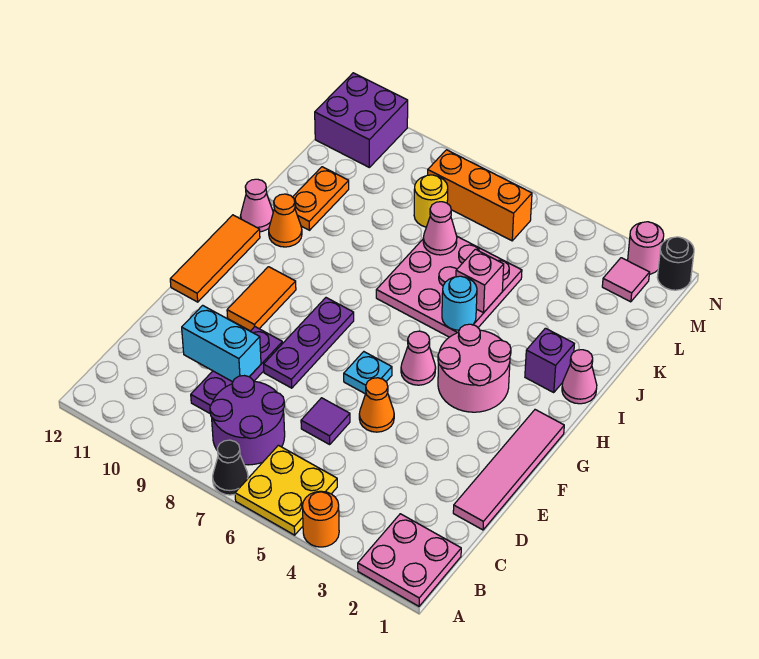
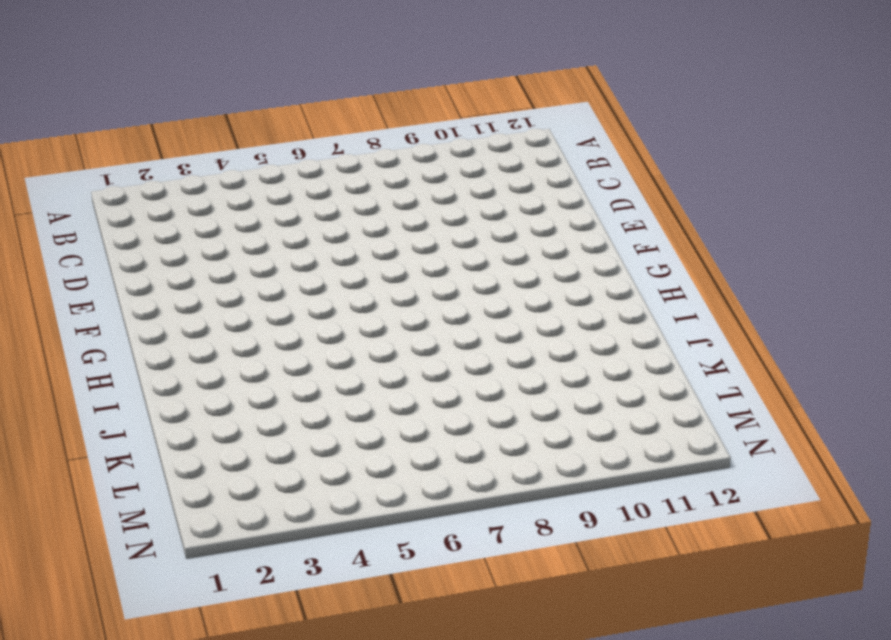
none -> pink plate A1:B2 level 1
none -> orange round brick A4 level 1
none -> yellow plate A5:B6 level 1
none -> black cone A7 level 1

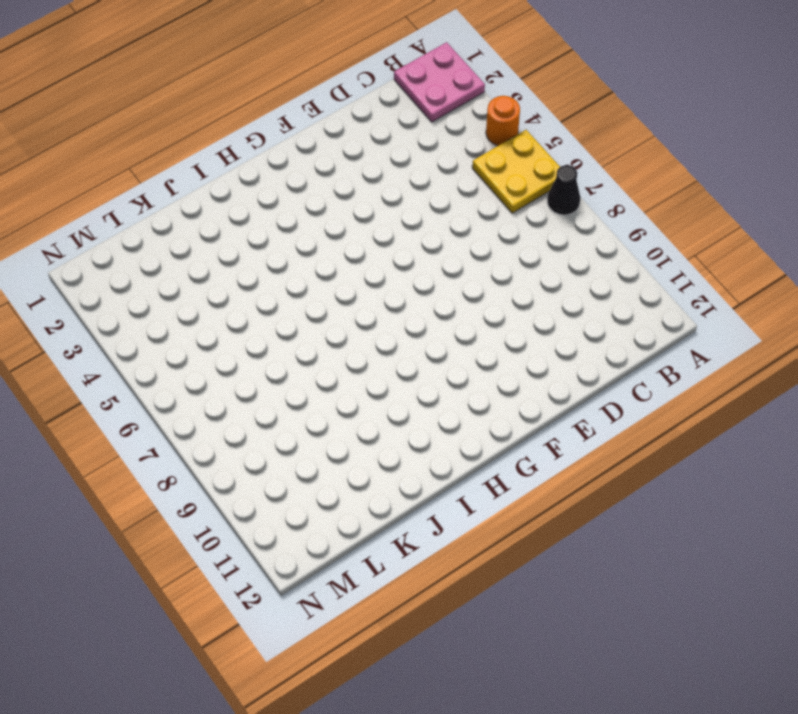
none -> purple round brick B7:C8 level 1
none -> purple plate C9:E9 level 1
none -> pink tile D1:G1 level 1
none -> purple tile D6 level 1

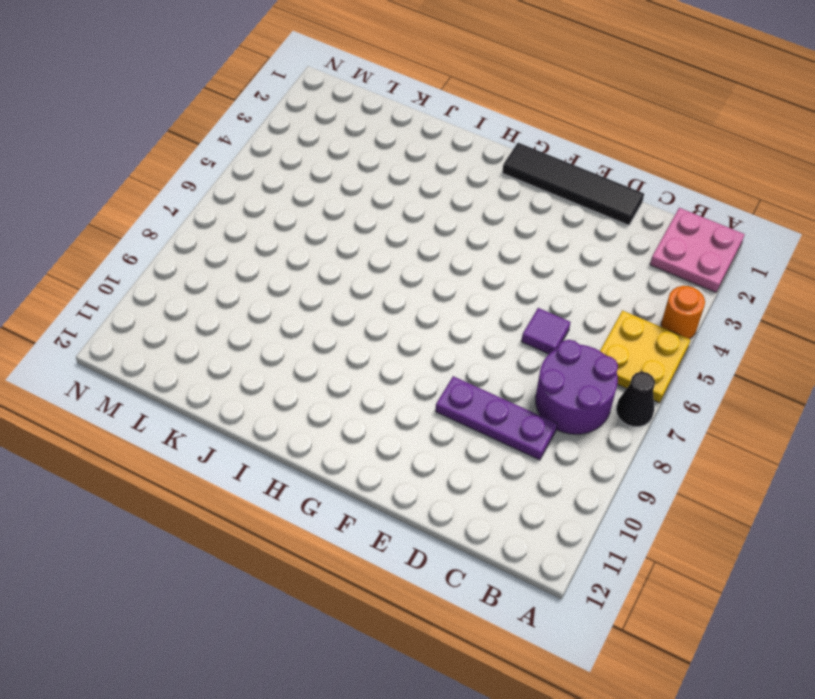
black tile D1:G1 level 1 -> pink tile D1:G1 level 1
none -> orange cone E5 level 1
none -> purple plate E8:G8 level 1
none -> cyan plate F6 level 1
none -> orange tile F10:G10 level 1

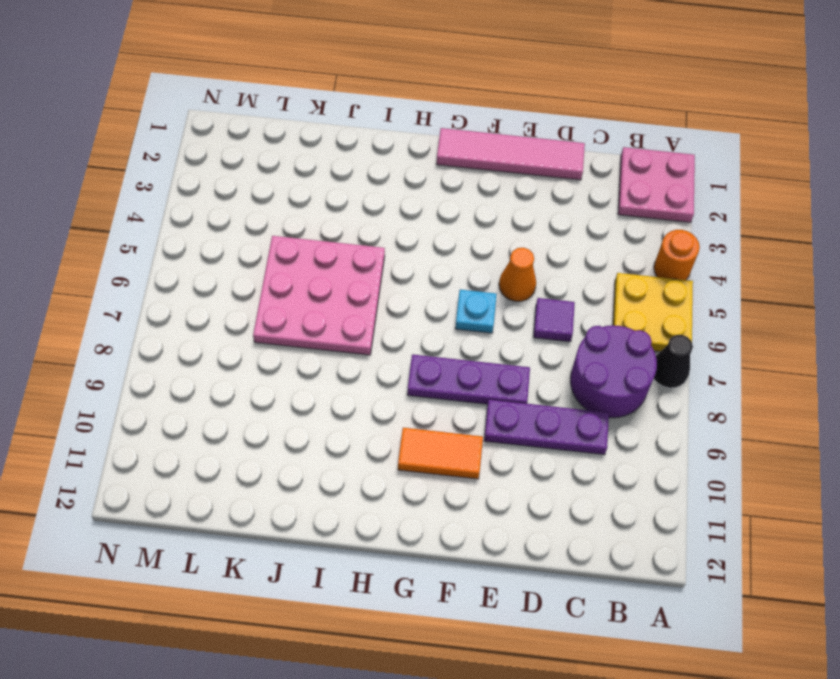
none -> orange tile F12:H12 level 1
none -> pink round brick G3:H4 level 1
none -> pink cone G5 level 1
none -> pink cone I1 level 1

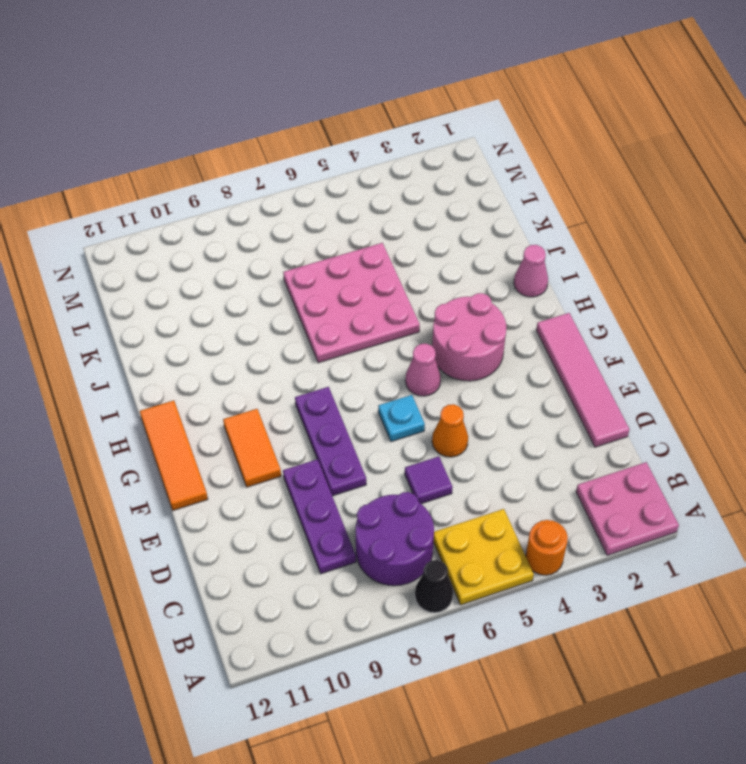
none -> purple brick I2 level 1
none -> orange cone I11 level 1
none -> pink cone I12 level 1
none -> orange plate J11:K11 level 1

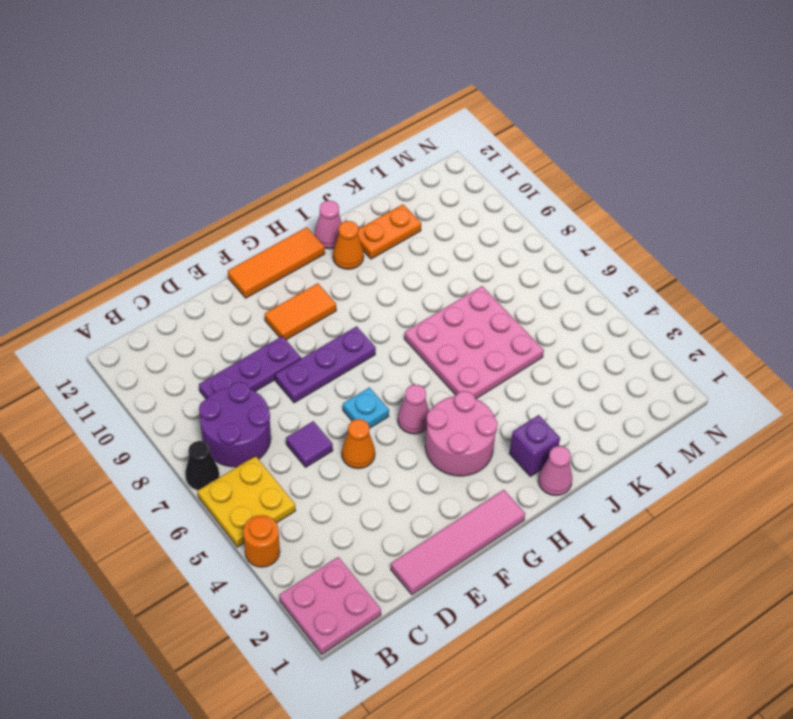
none -> yellow round brick L8 level 1
none -> pink tile M2 level 1
none -> orange brick M6:M8 level 1
none -> purple brick M11:N12 level 1

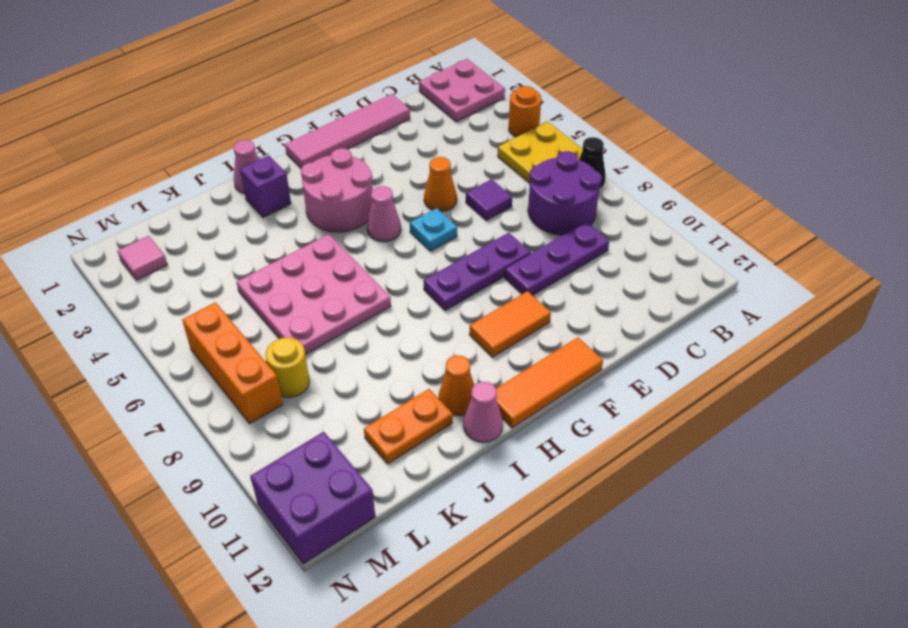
none -> black round brick N1 level 1
none -> pink round brick N2 level 1
none -> cyan brick D9:D10 level 2
none -> cyan round brick I5 level 2

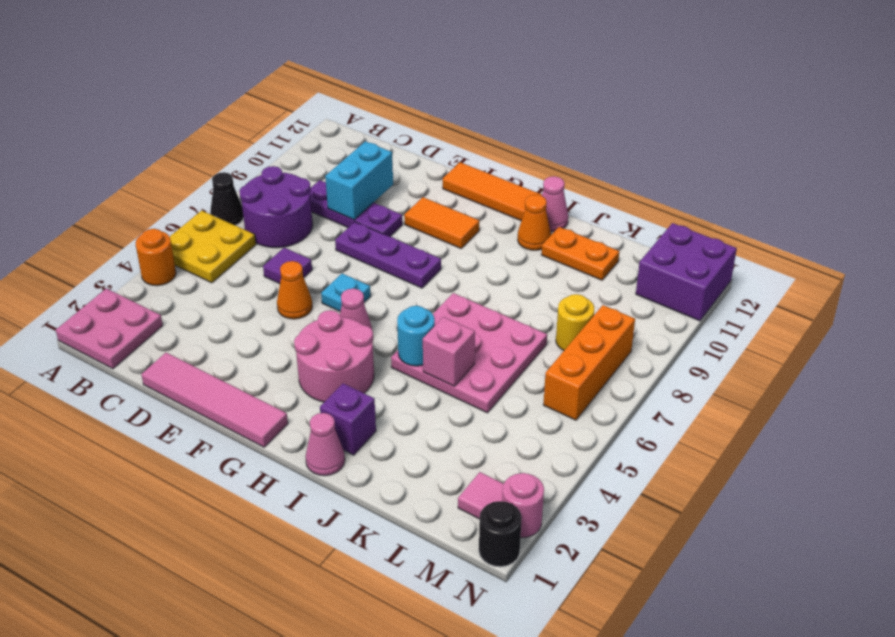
none -> pink cone K7 level 2

